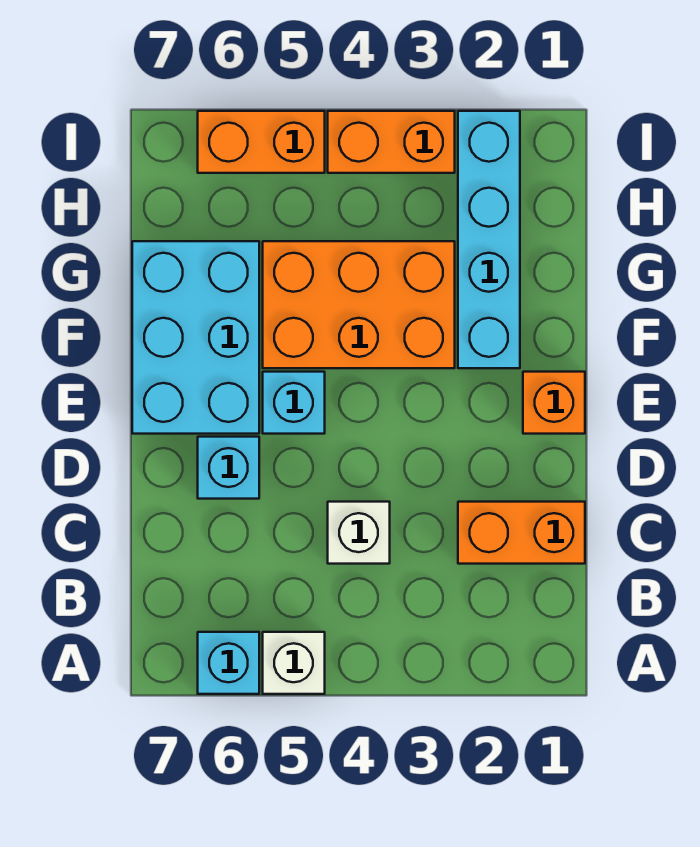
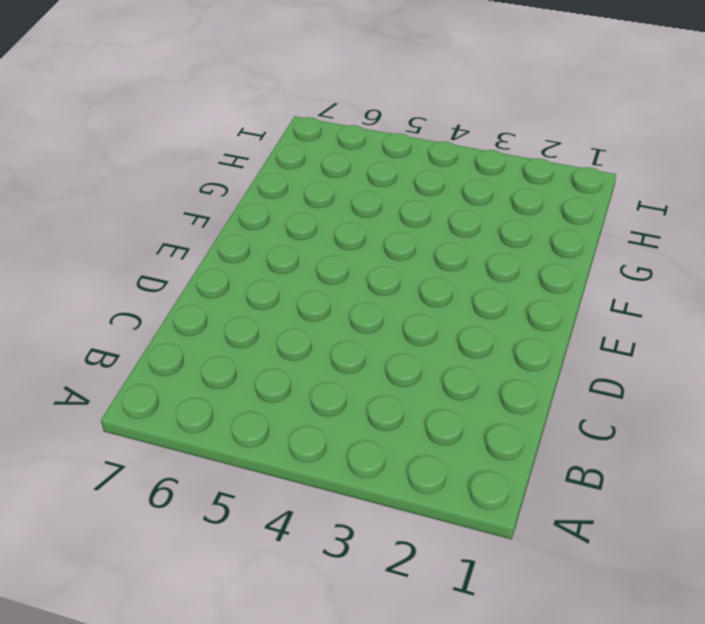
none -> white brick A5 level 1
none -> cyan brick A6 level 1
none -> orange brick C1:C2 level 1

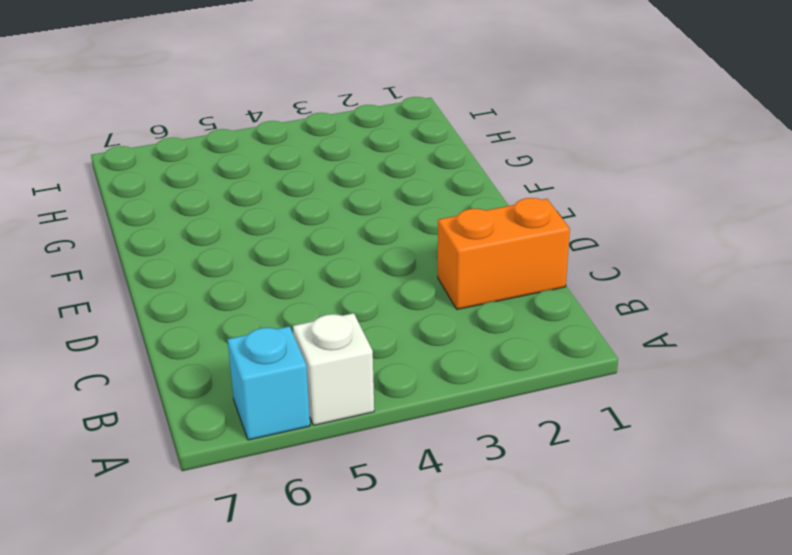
none -> white brick C4 level 1
none -> cyan brick D6 level 1
none -> orange brick E1 level 1

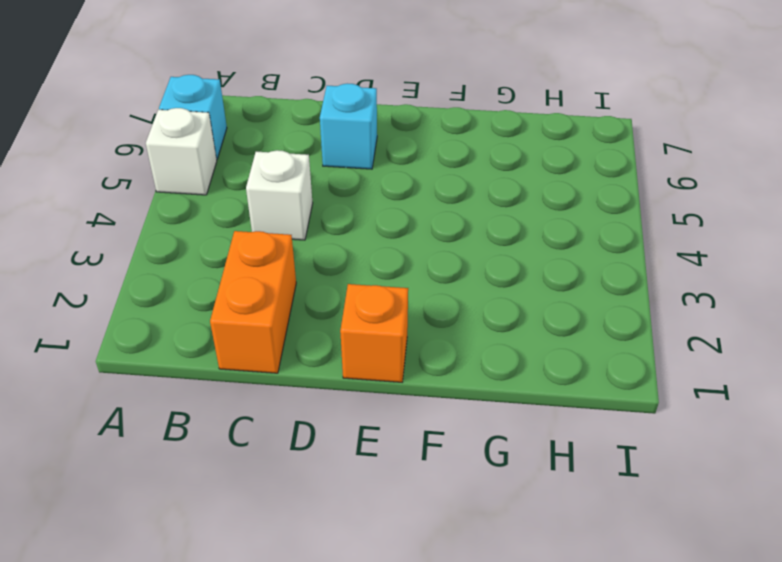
none -> cyan brick E5 level 1
none -> cyan brick E6:G7 level 1
none -> cyan brick F2:I2 level 1

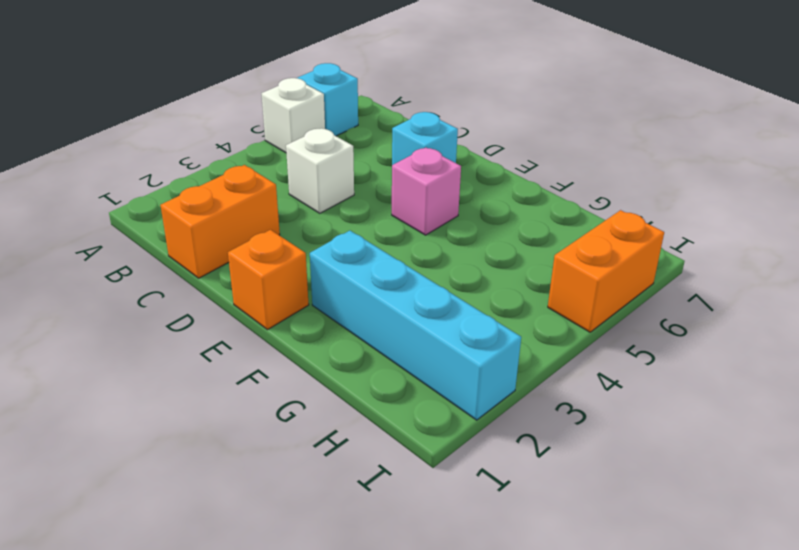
pink brick E5 level 1 -> cyan brick E5 level 1
none -> cyan brick E6:G7 level 1
none -> orange brick F3:G5 level 1
none -> orange brick I3:I4 level 1

